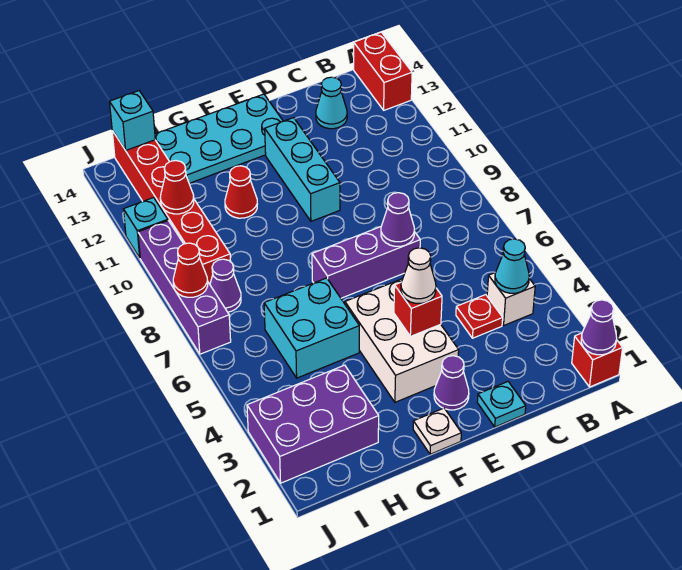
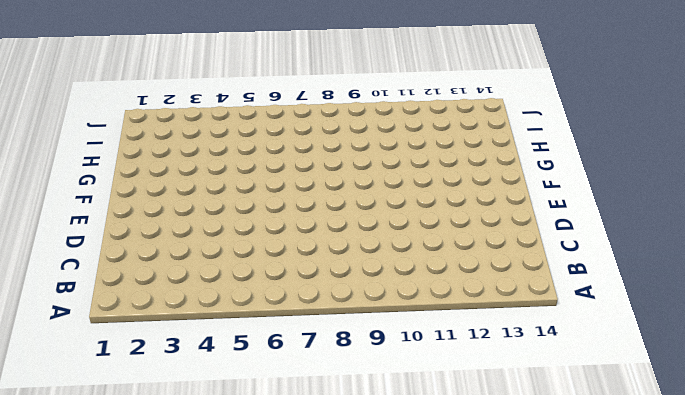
none -> red brick A1 level 1
none -> red brick A13:A14 level 1
none -> white brick B4 level 1

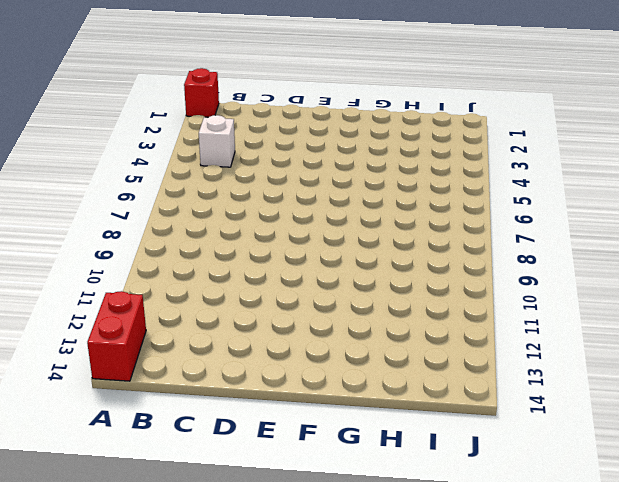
none -> red plate C4 level 1
none -> cyan cone C13 level 1
none -> cyan plate D1 level 1

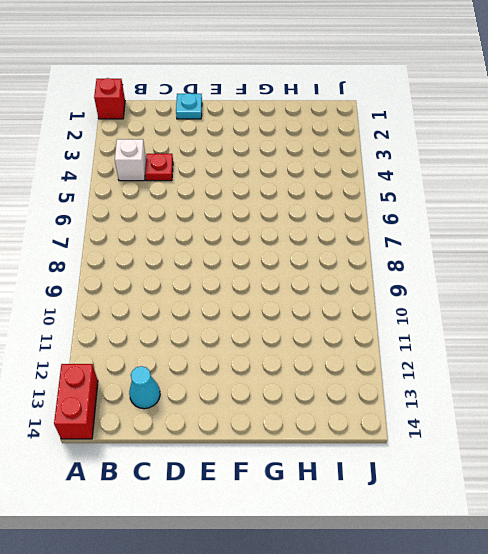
none -> purple brick D7:F7 level 1
none -> purple cone E2 level 1
none -> white brick E3:F5 level 1

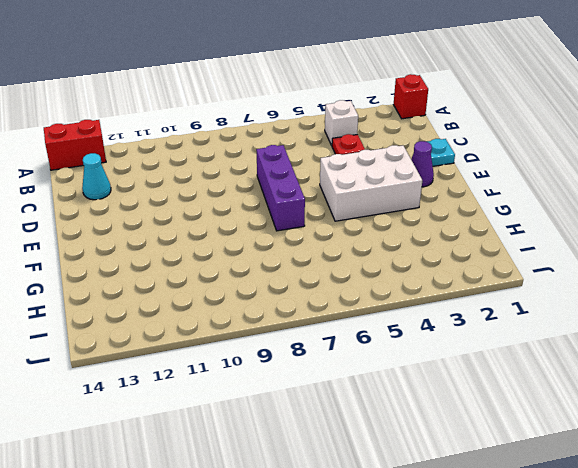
none -> cyan brick E10:E12 level 1
none -> cyan plate E13:H14 level 1
none -> white plate F1 level 1

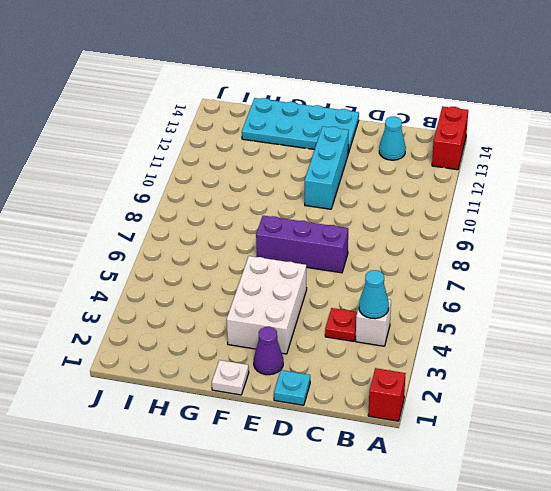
none -> cyan brick G5:H6 level 1
none -> red cone G11 level 1
none -> purple brick H2:J3 level 1

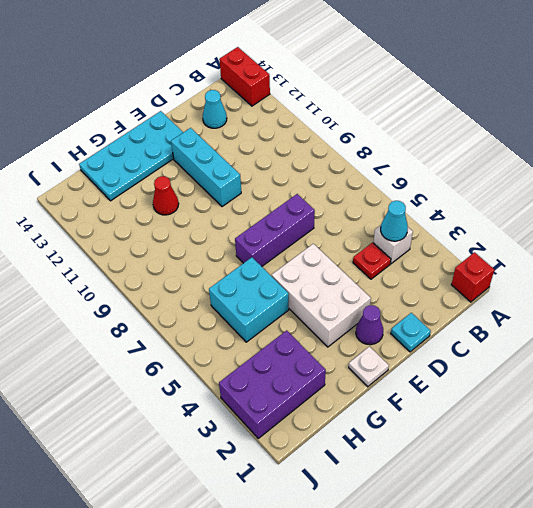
none -> purple cone I8 level 1
none -> red brick I9:I14 level 1
none -> purple brick J7:J10 level 1

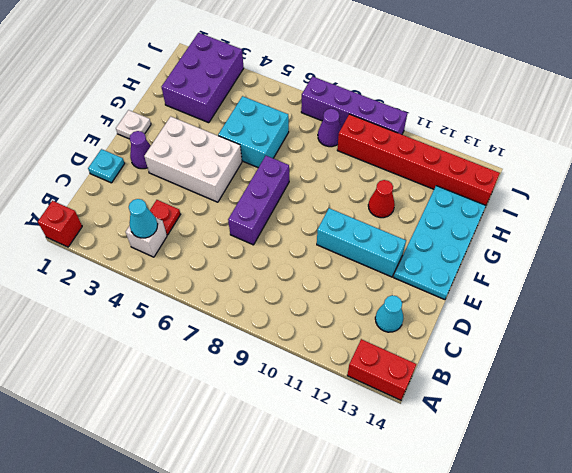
none -> cyan brick J11 level 1
none -> purple cone A1 level 2
none -> purple cone D7 level 2

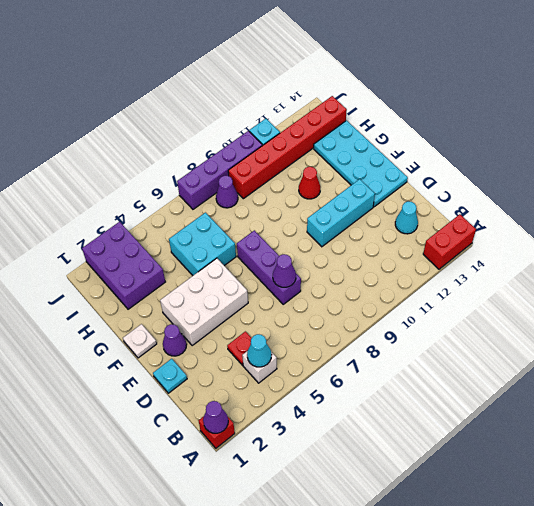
none -> red brick E4 level 2
none -> red cone I11 level 2
none -> cyan brick I14 level 2

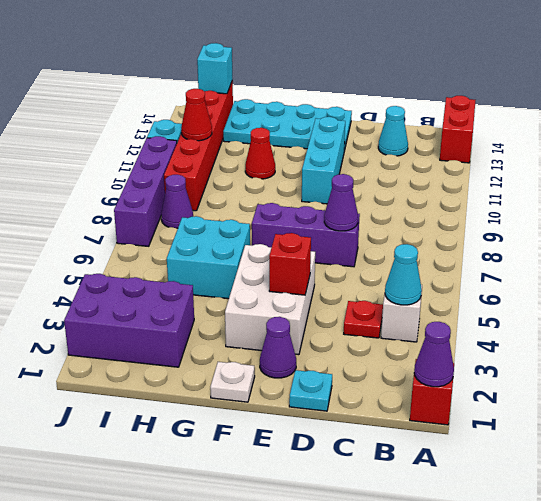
none -> red cone J8 level 2
none -> white cone E4 level 3

